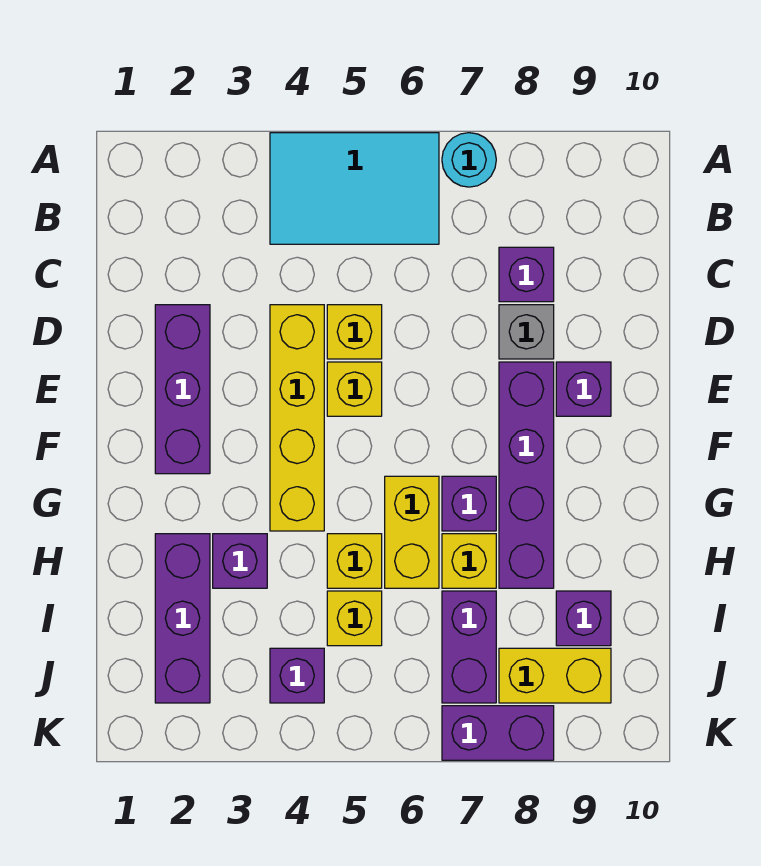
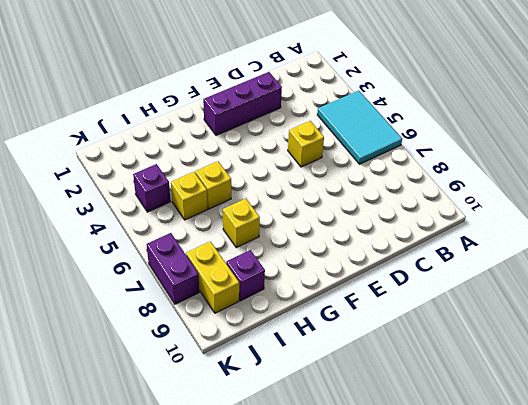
none -> cyan round brick A7 level 1
none -> purple brick C8 level 1
none -> yellow brick D4:G4 level 1

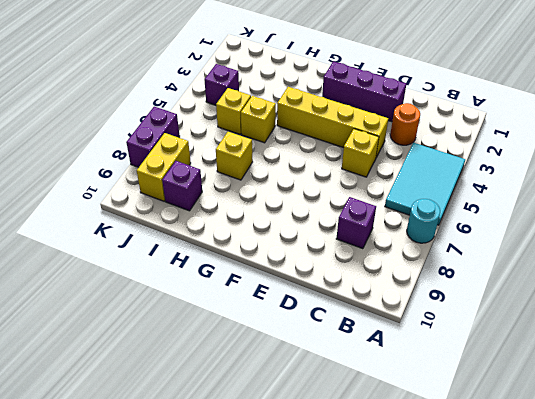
orange round brick C3 level 1 -> none
none -> grey brick D8 level 1
none -> yellow brick E5 level 1
none -> purple brick E8:H8 level 1

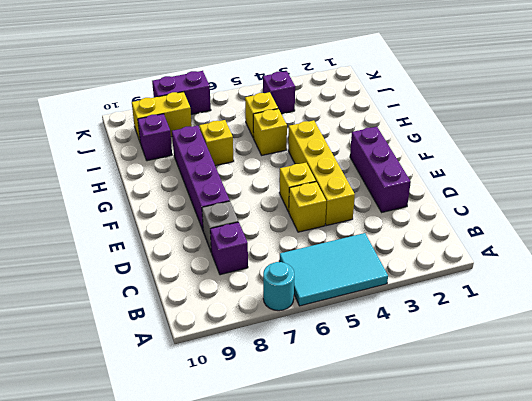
none -> purple brick E9 level 1
none -> yellow brick G6:H6 level 1
none -> purple brick G7 level 1

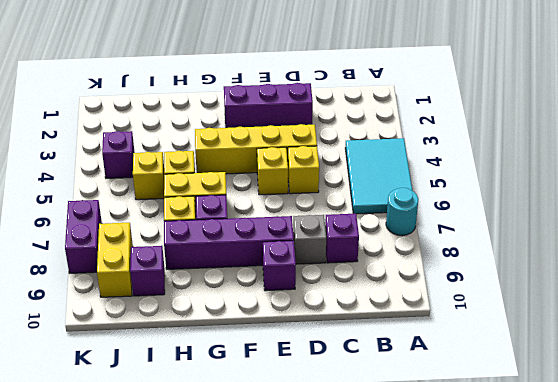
none -> purple brick H2:J2 level 1
none -> purple brick H3 level 1
none -> purple brick I7:J7 level 1

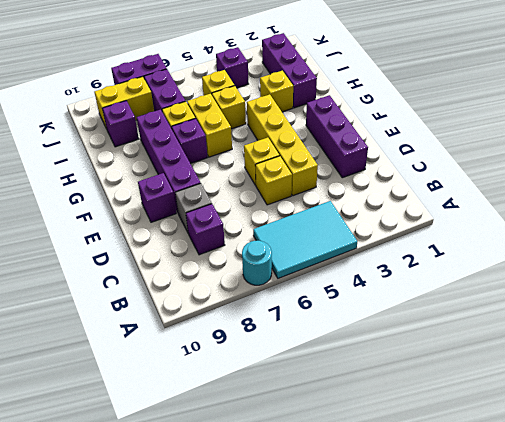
yellow brick H3 level 1 -> purple brick H3 level 1

